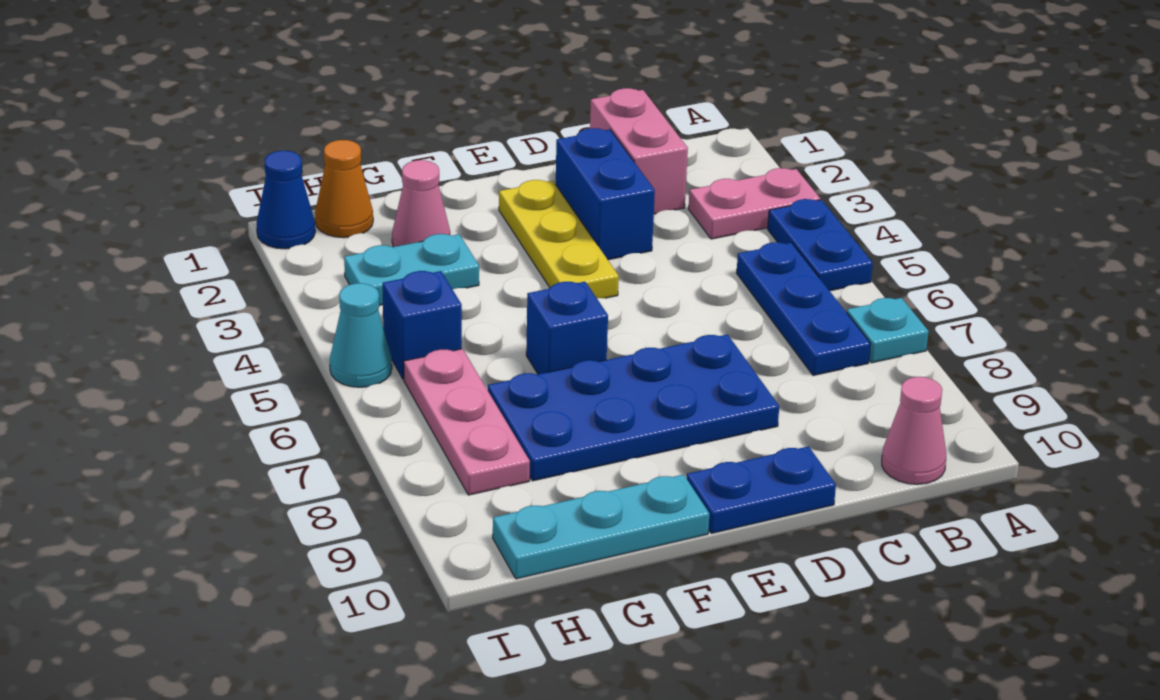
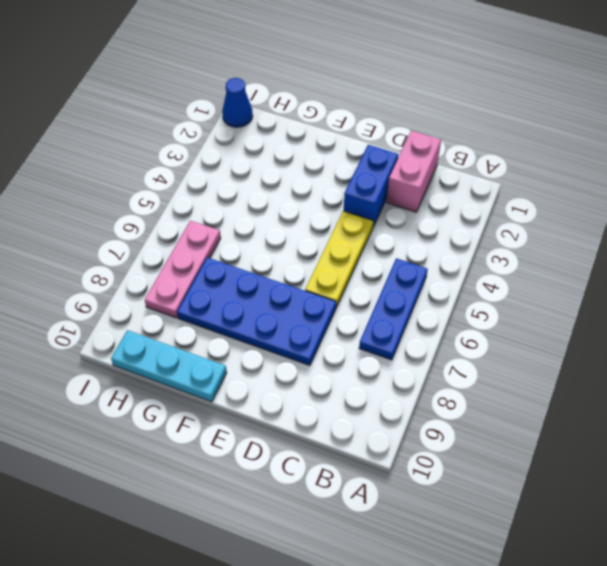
yellow plate D4:D6 level 1 -> yellow plate E2:E4 level 1
none -> pink plate A3:B3 level 1
none -> blue plate A4:A5 level 1
none -> cyan plate A7 level 1

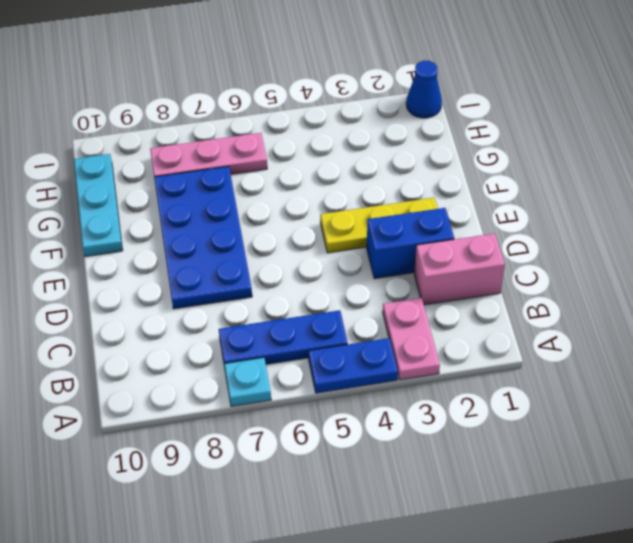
none -> pink cone B10 level 1
none -> blue plate D10:E10 level 1
none -> blue brick F6 level 1

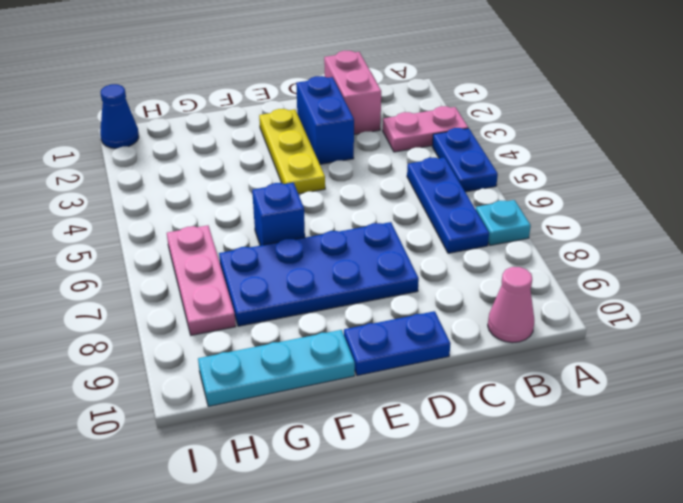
none -> pink cone G2 level 1
none -> cyan plate G3:H3 level 1
none -> orange cone H1 level 1

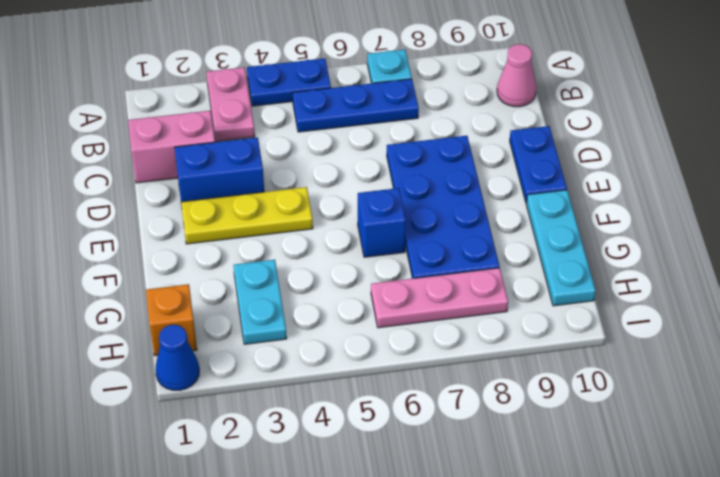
orange brick H1 level 1 -> orange cone H1 level 1
none -> pink cone G2 level 1
none -> blue brick H5 level 1
none -> cyan cone I5 level 1

